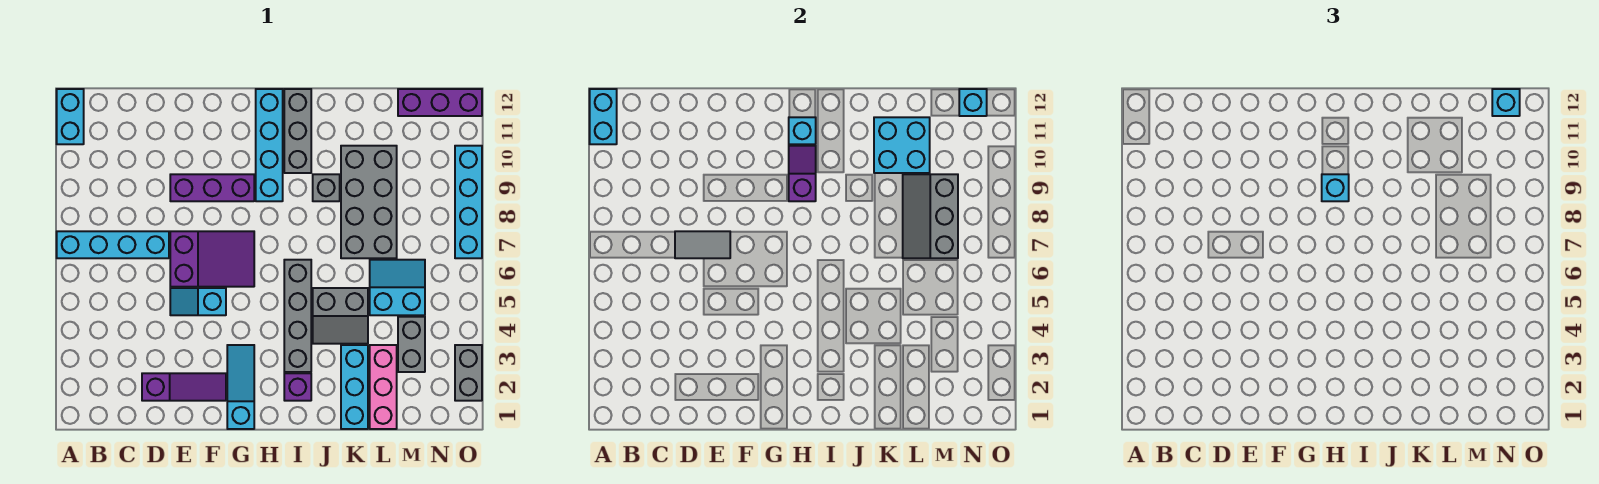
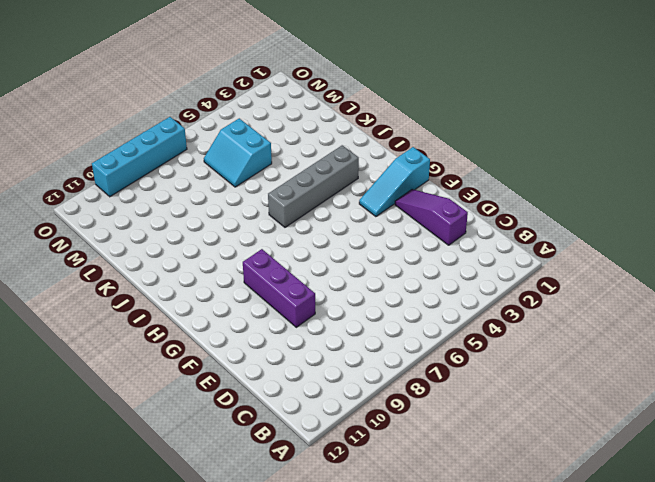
none -> cyan brick A7:D7 level 1
none -> cyan brick A11:A12 level 1
none -> cyan slope E5:F5 level 1 top F
none -> purple slope E6:G7 level 1 top E

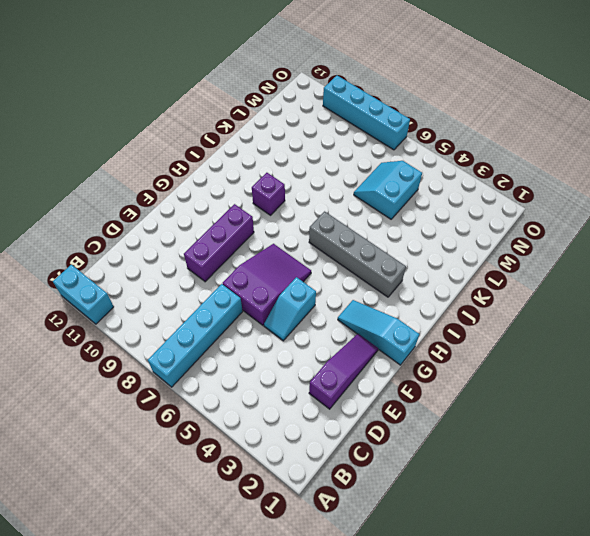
purple brick I9 level 1 -> purple brick I2 level 1
none -> cyan brick H9:H12 level 1
none -> grey brick I10:I12 level 1
none -> grey slope J4:K5 level 1 top 5
none -> grey brick J9 level 1

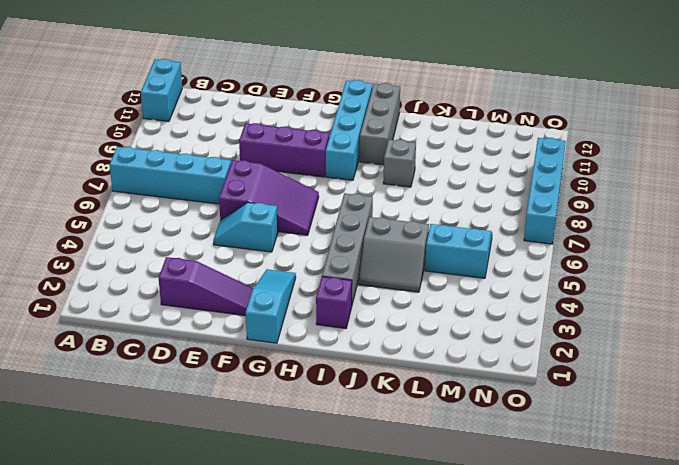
none -> cyan brick K1:K3 level 1
none -> grey brick K7:L10 level 1
none -> pink brick L1:L3 level 1
none -> grey brick M3:M4 level 1

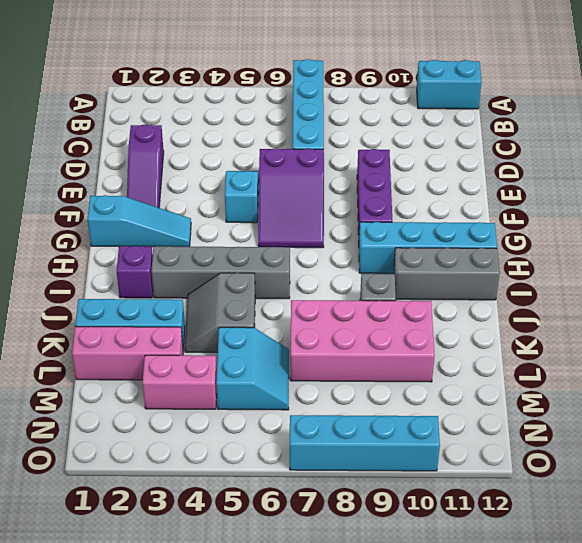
pink brick K7:L10 level 1 -> grey brick K7:L10 level 1
pink brick M3:M4 level 1 -> grey brick M3:M4 level 1
none -> purple brick M12:O12 level 1
none -> grey brick O2:O3 level 1
none -> cyan brick A11:A12 level 2
none -> grey tile D7:E7 level 2

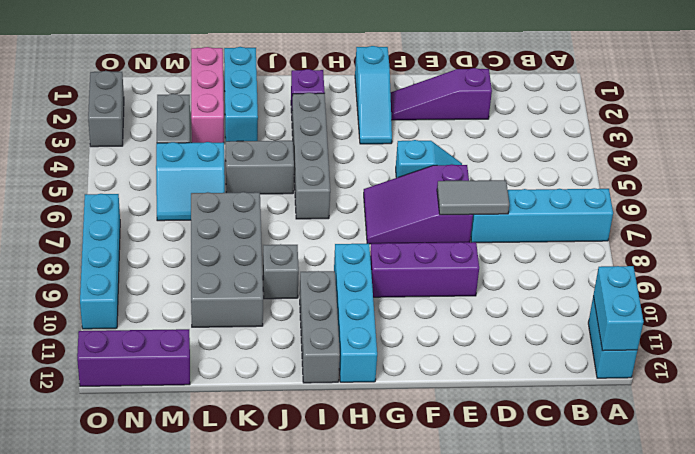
none -> purple slope H9:H10 level 2 top 9
none -> cyan brick H11 level 2
none -> cyan brick K10:L11 level 2
none -> grey slope L7:M9 level 2 top M

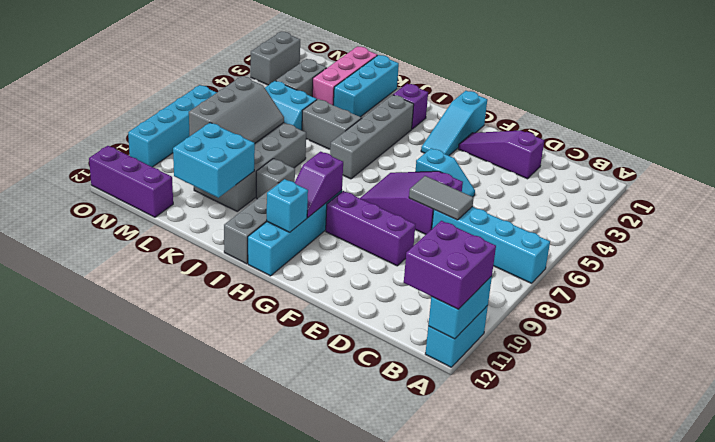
purple brick A11:B12 level 3 -> none
none -> cyan brick N12 level 2
none -> cyan brick H9 level 3
none -> cyan brick N12 level 3

